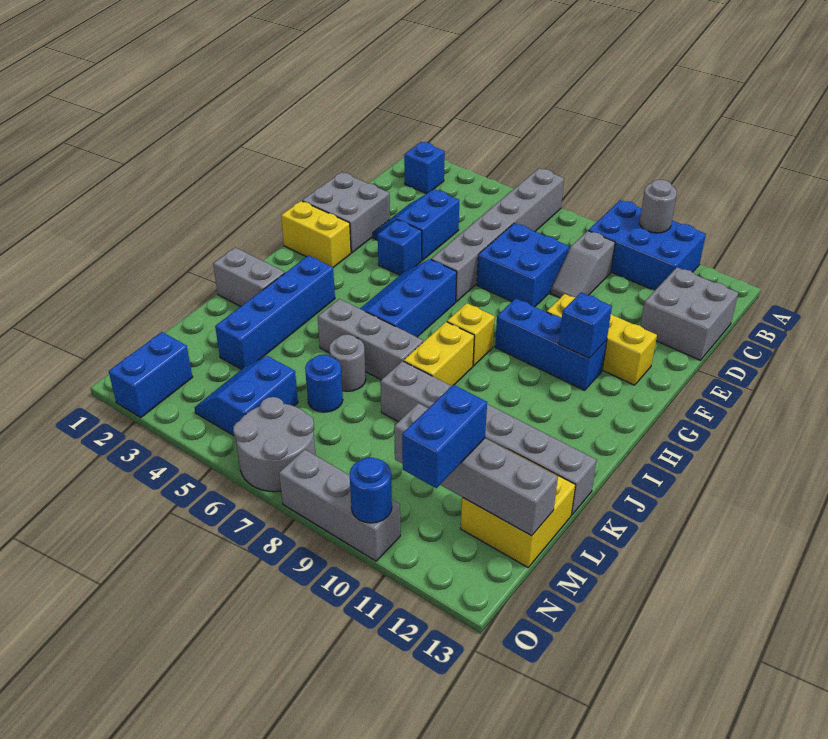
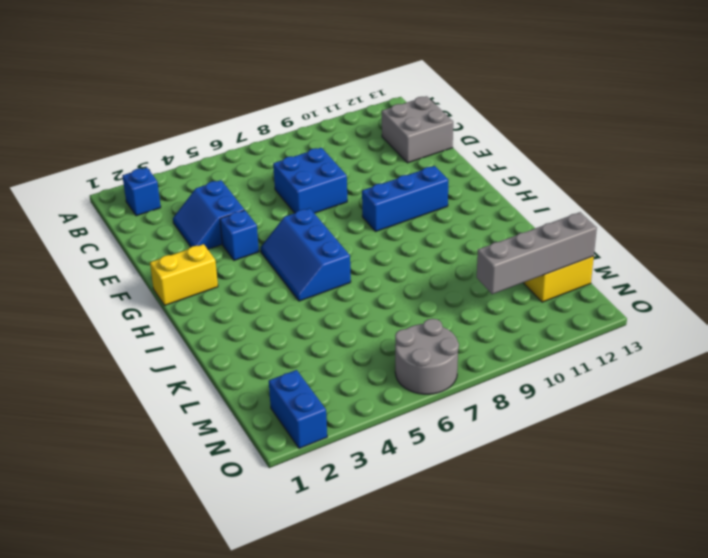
none -> grey brick A6:F6 level 1
none -> blue brick A9:B11 level 1
none -> grey slope C9:D9 level 1 top C
none -> grey brick E1:F2 level 1

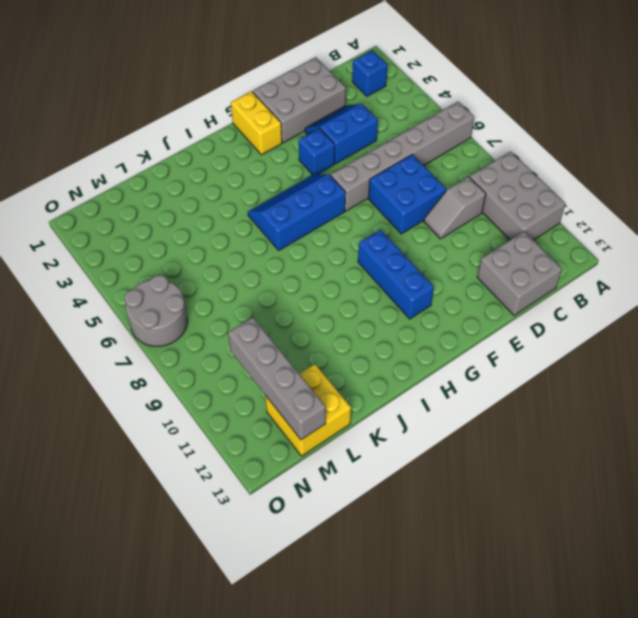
grey brick A9:B11 level 1 -> blue brick A9:B11 level 1
grey brick D1:F2 level 1 -> grey brick E1:F2 level 1
none -> yellow brick F10:F12 level 1
none -> yellow brick H8 level 1
none -> blue brick I3:L3 level 1
none -> yellow brick I8:J8 level 1

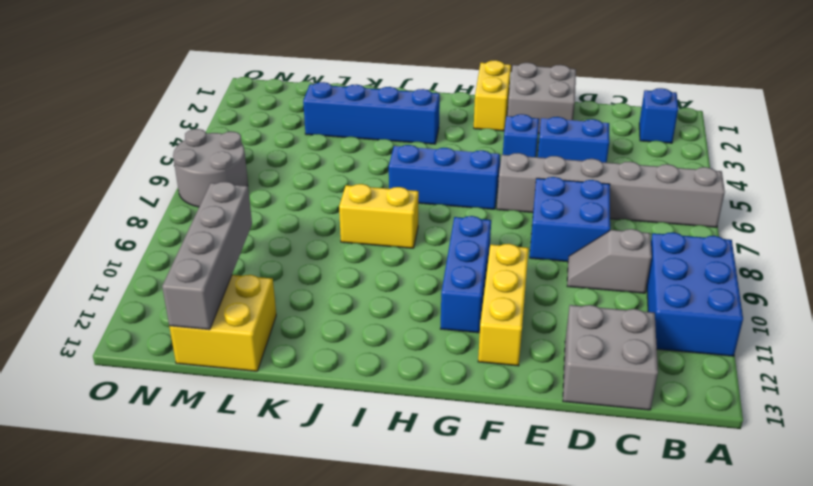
none -> yellow brick H8 level 1
none -> grey brick J1:J2 level 1
none -> grey brick J5:J7 level 1
none -> grey round brick K6 level 1

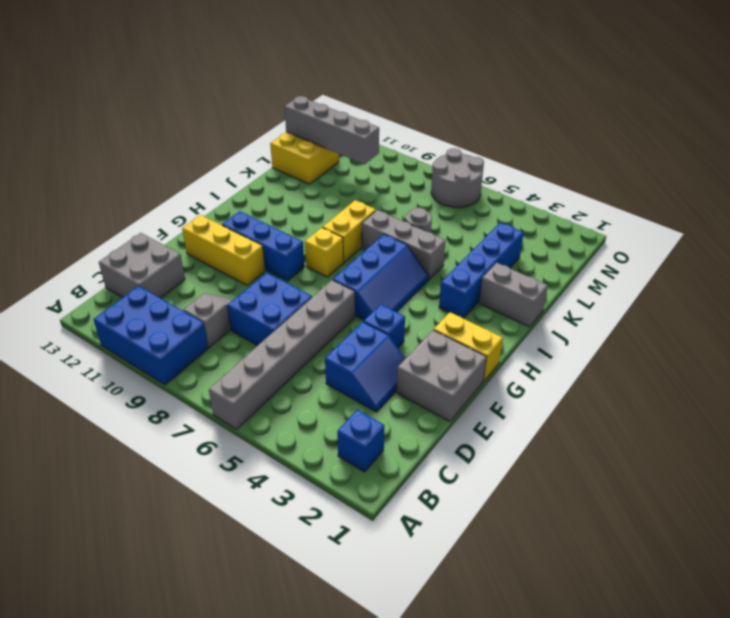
none -> grey brick K8:K13 level 1
none -> blue round brick L6 level 1
none -> blue slope M4:N5 level 1 top 5
none -> blue brick N2:O2 level 1

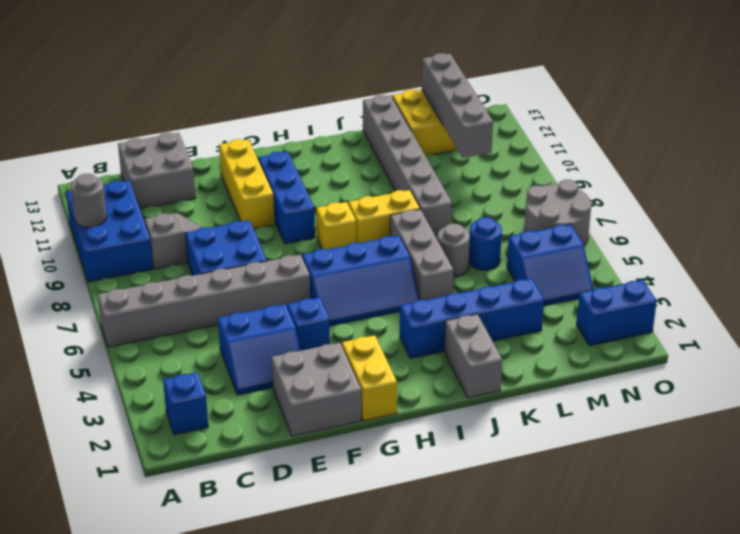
none -> grey brick O8:O10 level 1
none -> blue brick G11 level 2
none -> blue round brick O10 level 2
none -> blue brick M11:N11 level 3

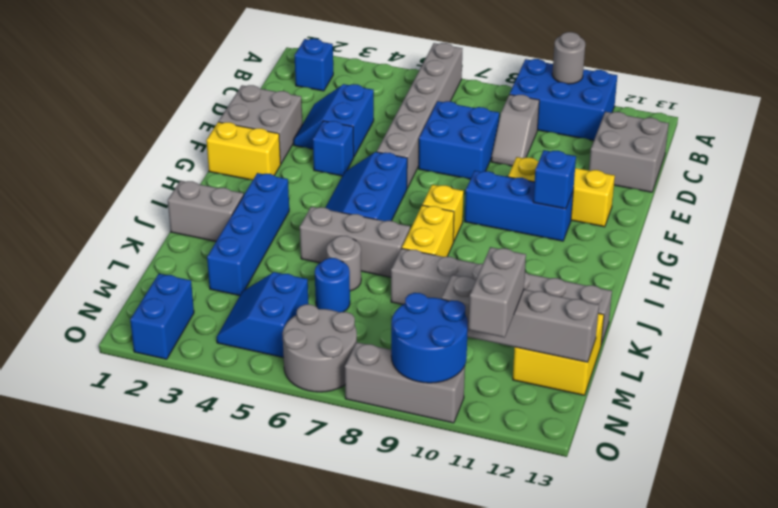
grey brick M11:N11 level 3 -> blue brick M11:N11 level 3
blue round brick N9:O10 level 2 -> blue round brick O10 level 2

